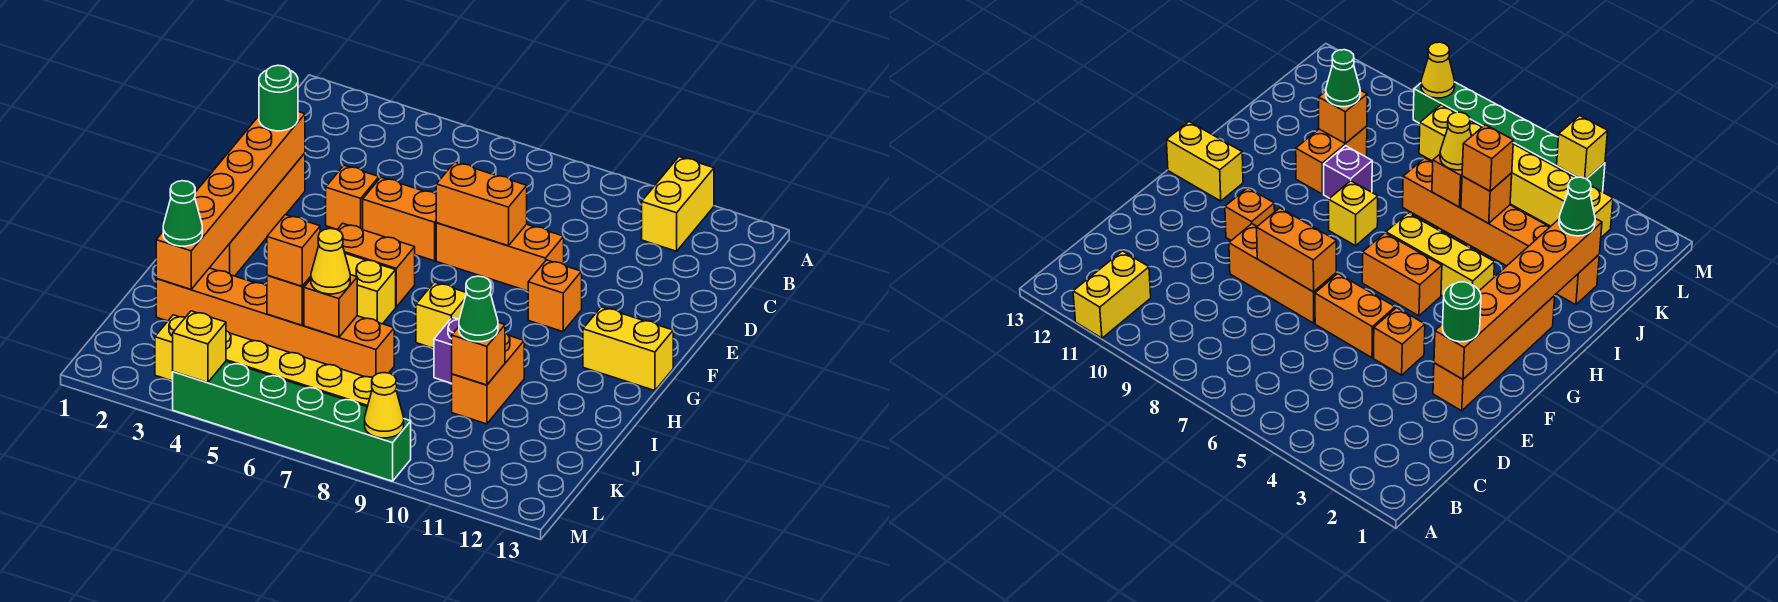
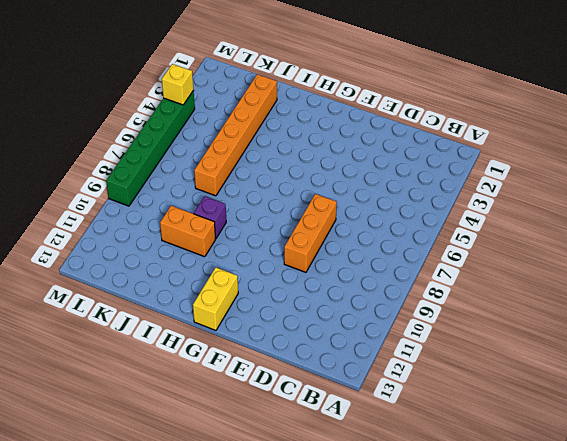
none -> yellow brick A11:B11 level 1
none -> orange brick E2:H2 level 1
none -> orange brick E4 level 1

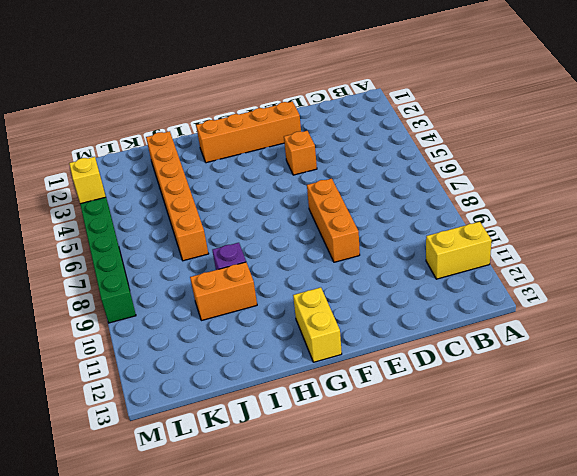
none -> orange brick E5:E6 level 1
none -> orange brick F10 level 1
none -> orange brick G5:G6 level 1

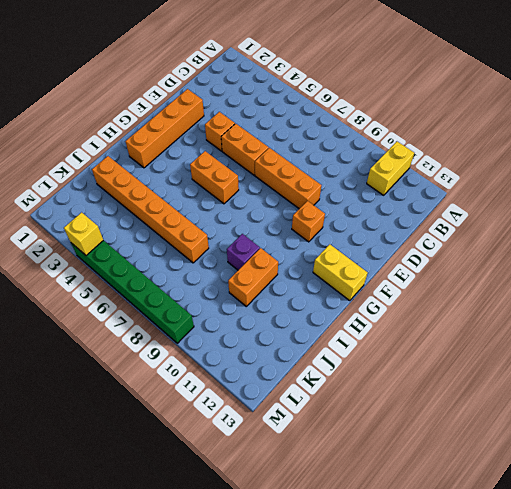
none -> yellow brick H4:H6 level 1
none -> yellow brick H8 level 1
none -> yellow brick L3:L8 level 1

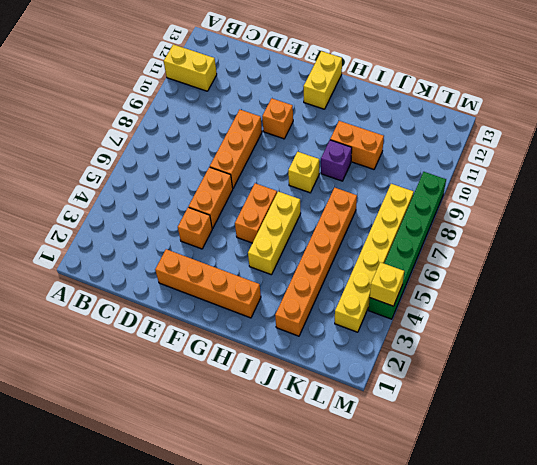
none -> orange brick E2:J2 level 2
none -> orange brick E7:E8 level 2
none -> orange brick J5 level 2

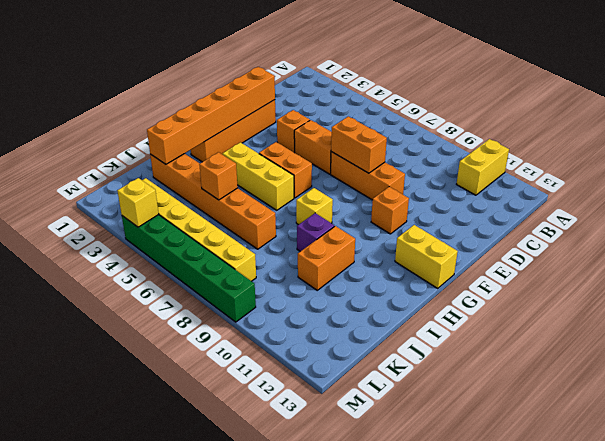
none -> orange brick J6 level 2
none -> orange brick J10 level 2
none -> yellow cone M9 level 2

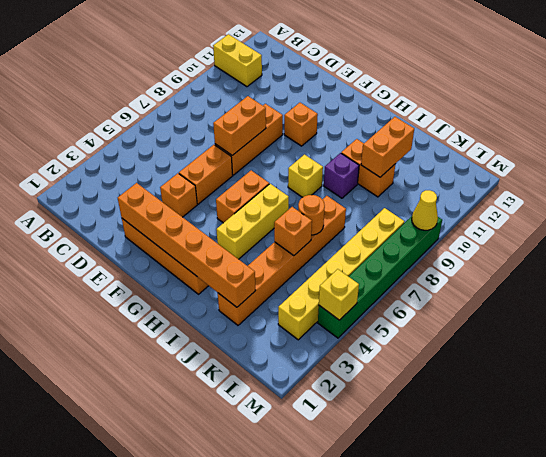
orange round brick J6 level 2 -> orange brick J6 level 2
orange brick J10:J11 level 2 -> orange brick J10 level 2
none -> yellow brick G12:G13 level 1
none -> green round brick E2 level 3
none -> green cone J2 level 3

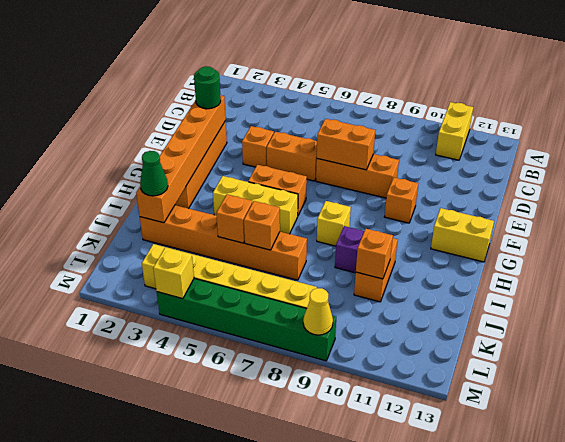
none -> orange brick J5 level 3
none -> yellow cone J6 level 3
none -> green cone J10 level 3

